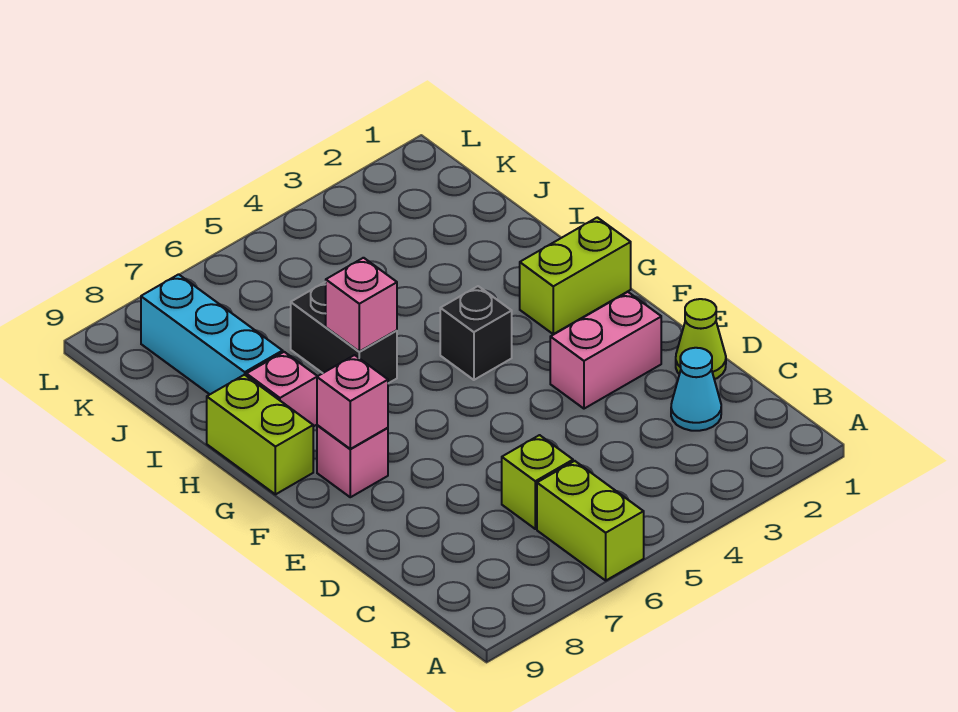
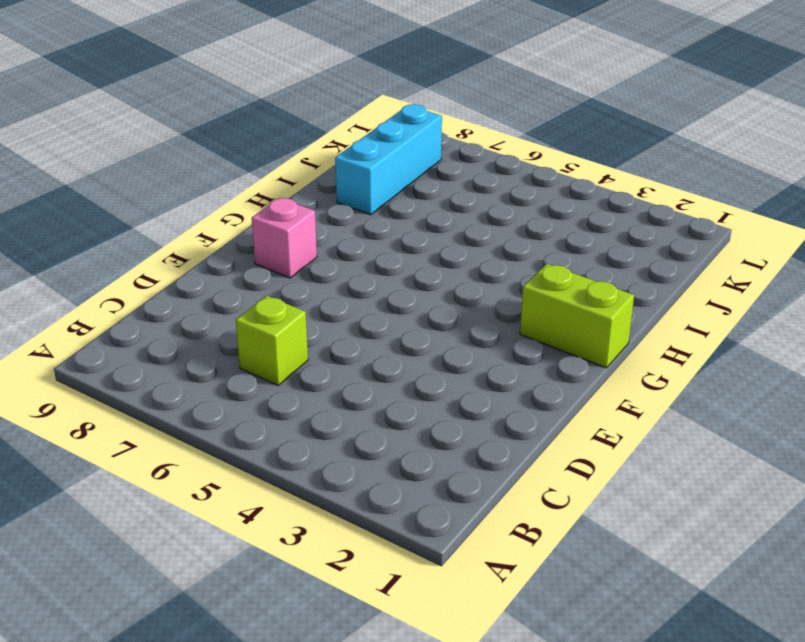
none -> lime brick A6:B6 level 1
none -> cyan cone C2 level 1
none -> lime cone D1 level 1

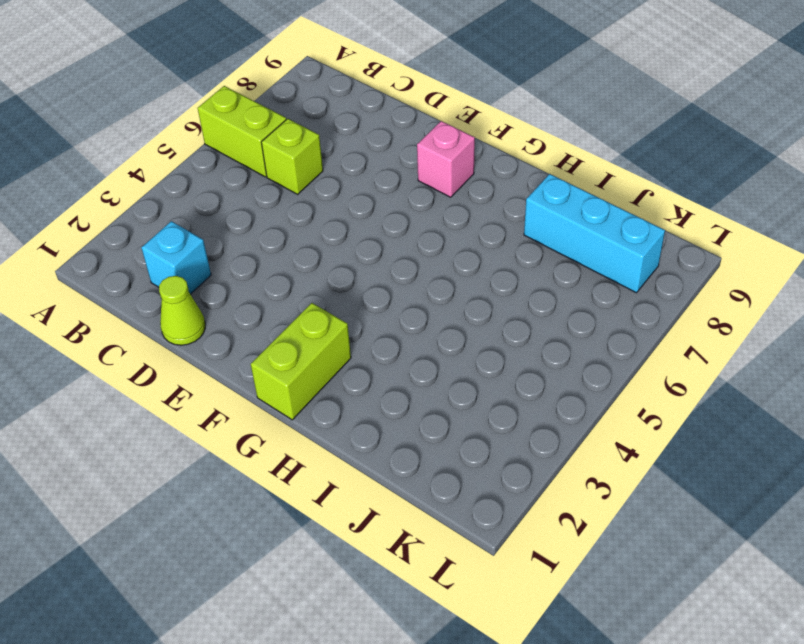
cyan brick C2 level 1 -> cyan cone C2 level 1
none -> pink brick E2:E3 level 1
none -> black brick G4 level 1
none -> lime brick G9:H9 level 1

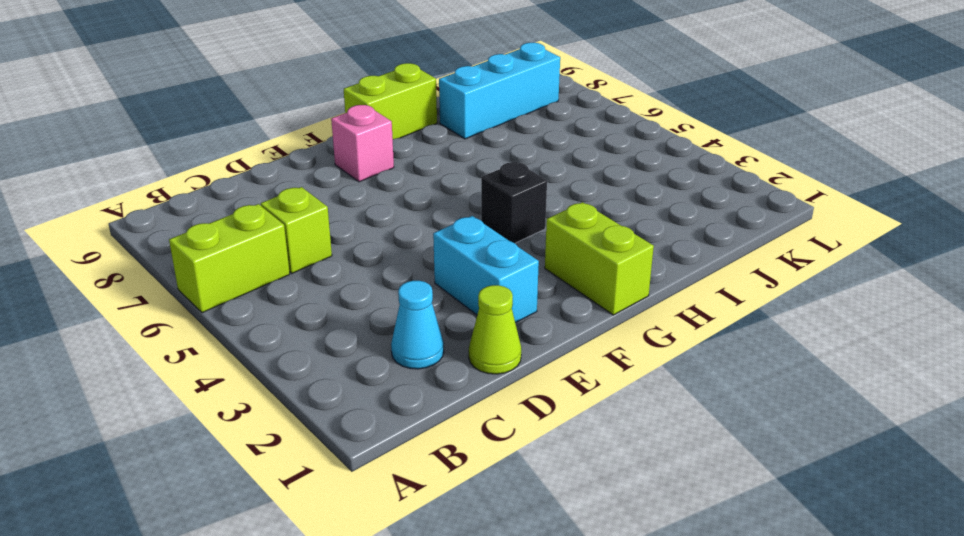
cyan brick E2:E3 level 1 -> pink brick E2:E3 level 1
none -> black brick H6:I6 level 1
none -> pink brick H8 level 1
none -> pink brick F8 level 2

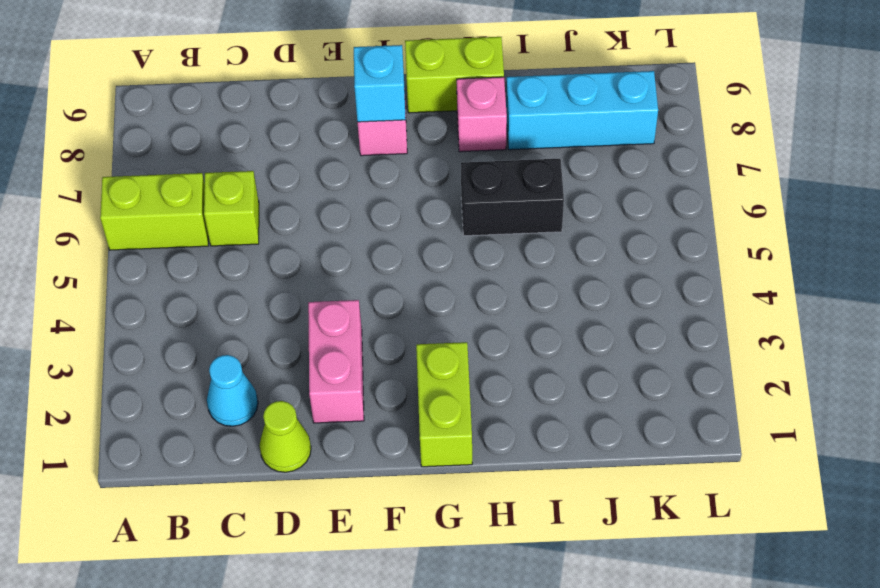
cyan brick F8 level 2 -> pink brick F8 level 2
none -> black brick G4 level 1
none -> pink brick H6 level 2

